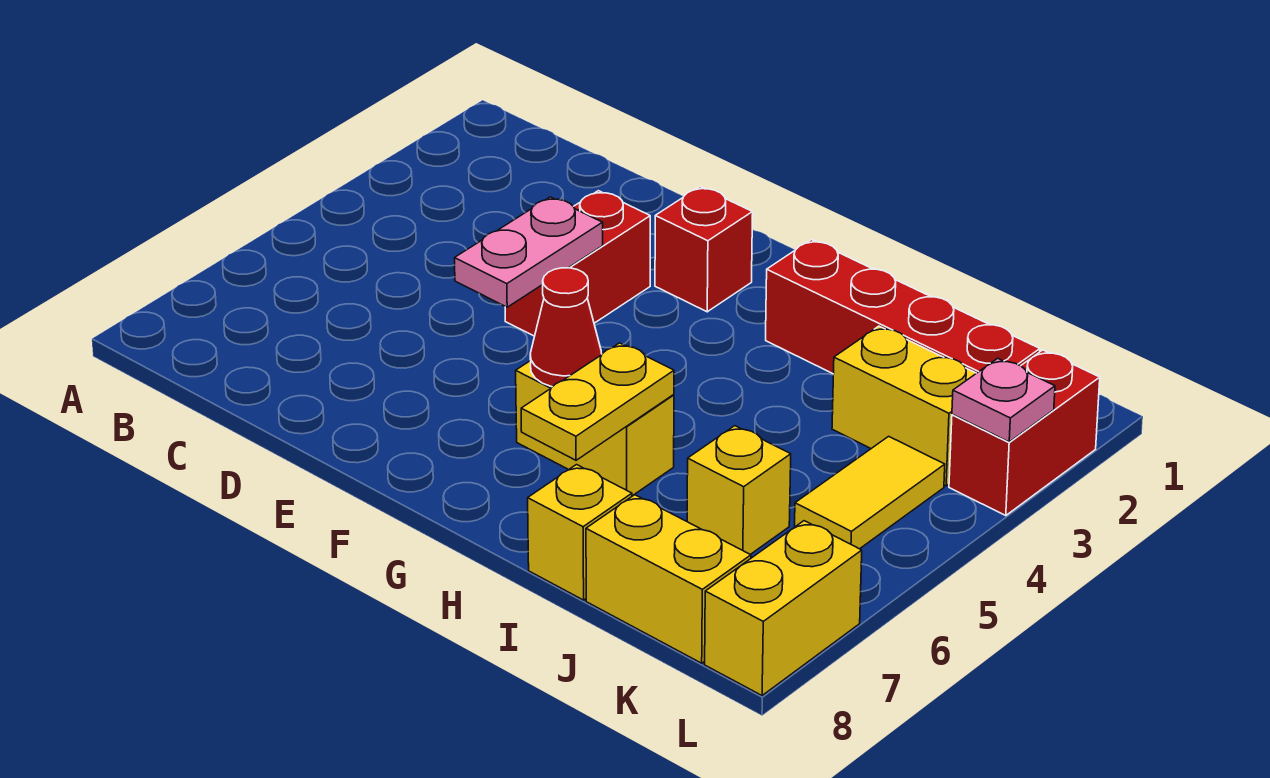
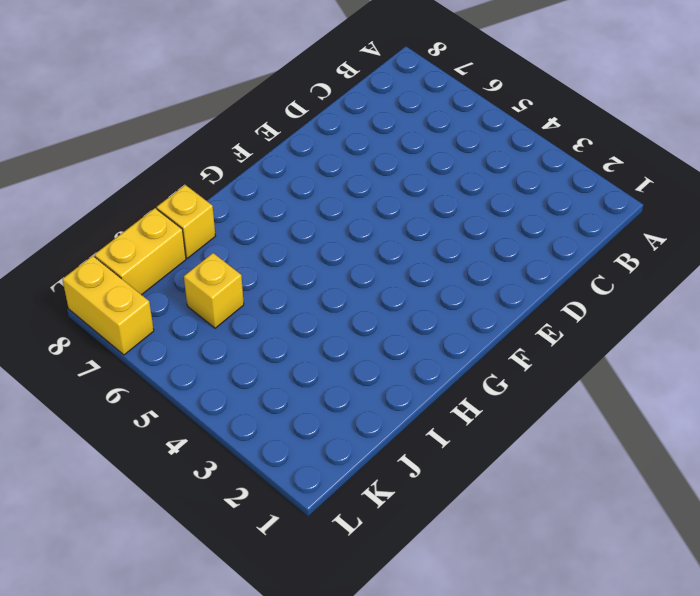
none -> red brick E3:E4 level 1
none -> red brick F2 level 1
none -> yellow brick G6:H6 level 1

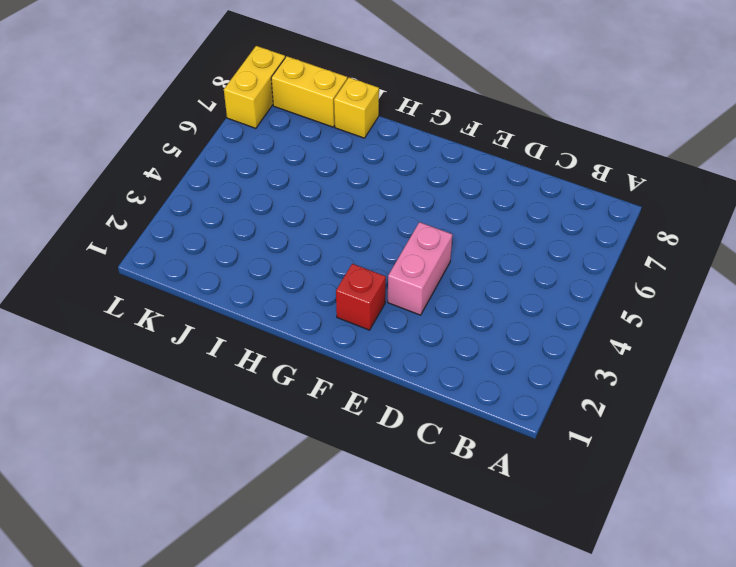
pink brick E3:E4 level 1 -> red brick E3:E4 level 1
none -> yellow brick G6:H6 level 1
none -> red brick H2:K2 level 1
none -> yellow brick J3:K3 level 1

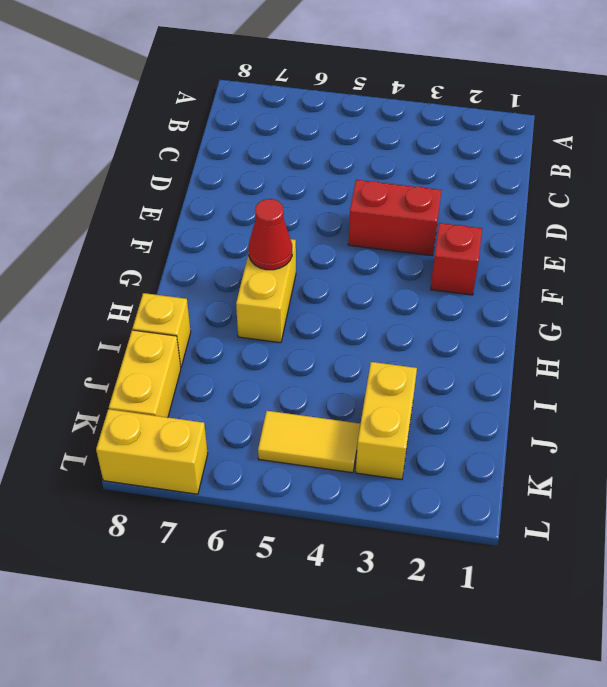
none -> red brick H2:K2 level 1
none -> yellow brick J6 level 1
none -> red brick L2:L3 level 1

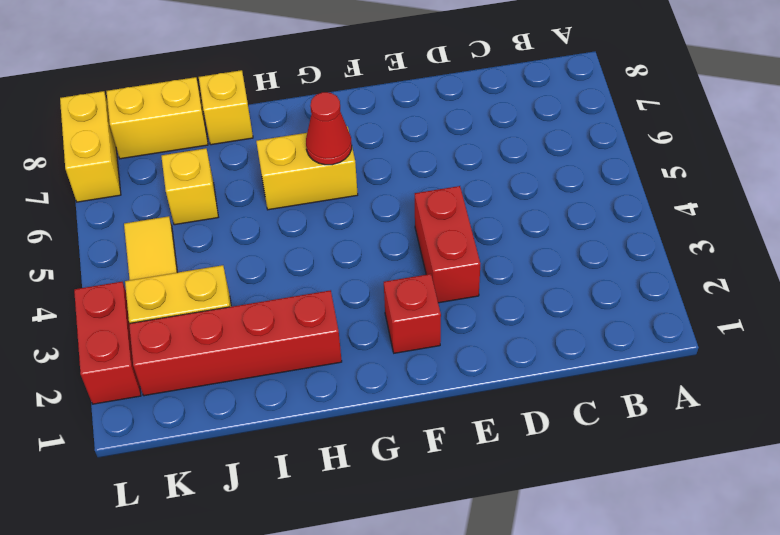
none -> pink plate E4:E5 level 2
none -> yellow plate H6:H7 level 2
none -> pink plate L3 level 2

